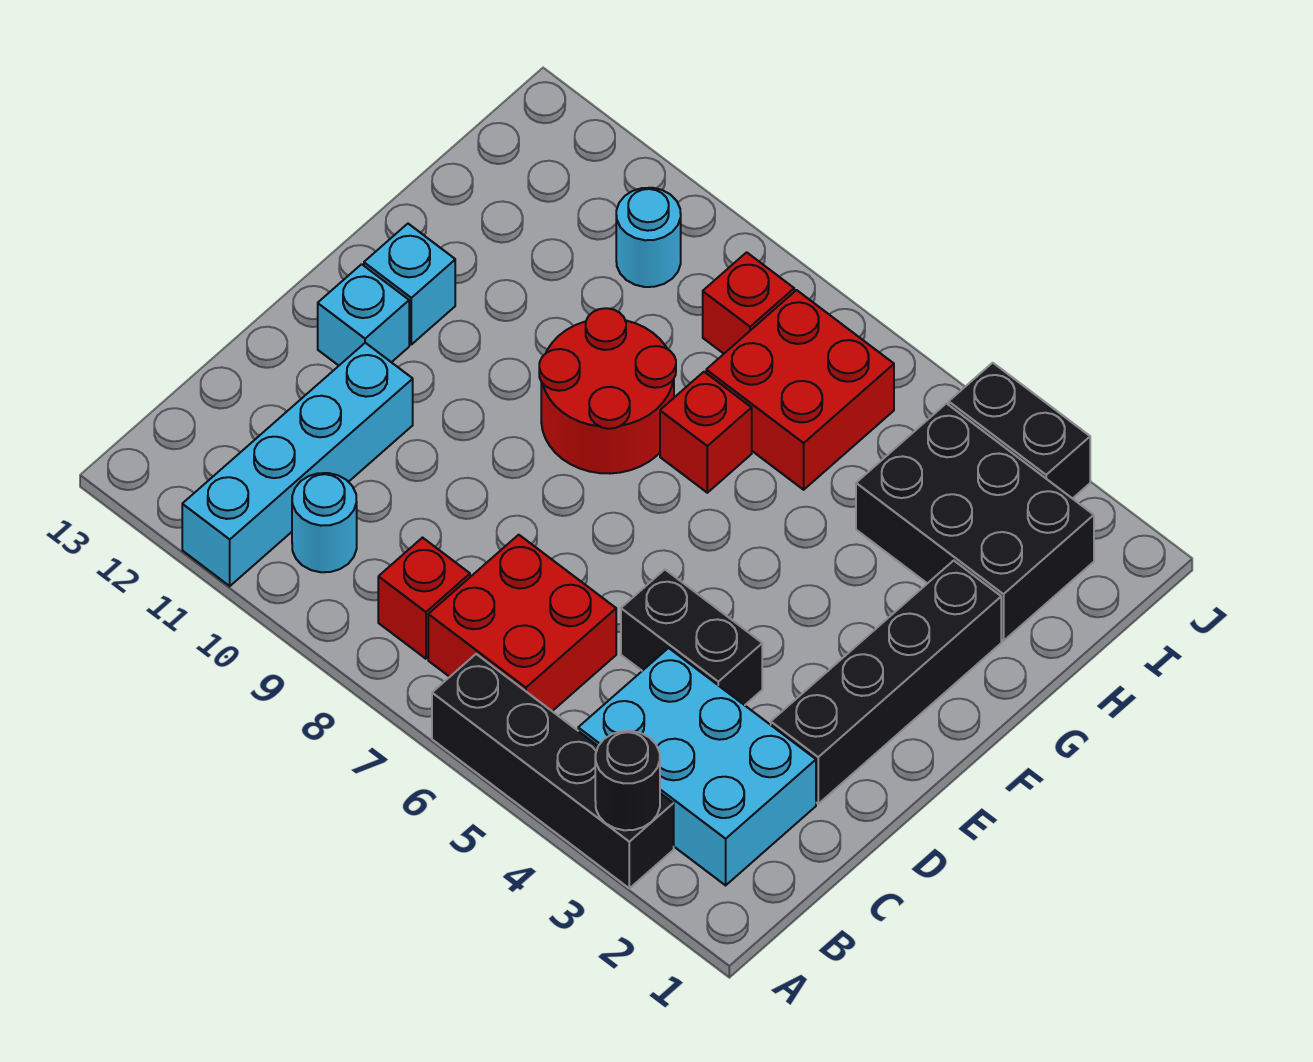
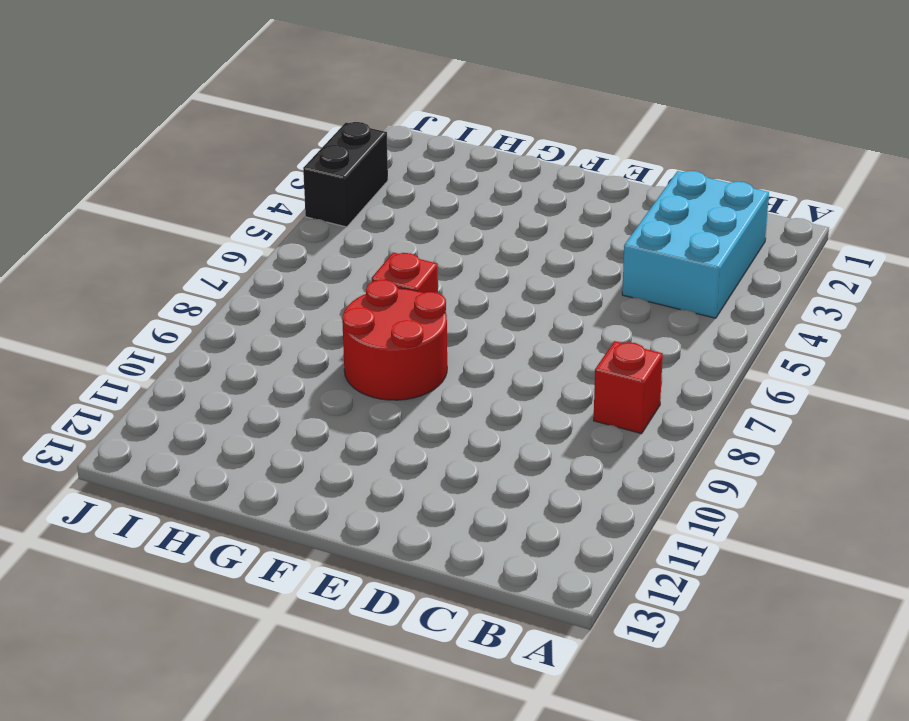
none -> black brick A3:A6 level 1
none -> cyan brick A11:D11 level 1
none -> red brick B6:C7 level 1

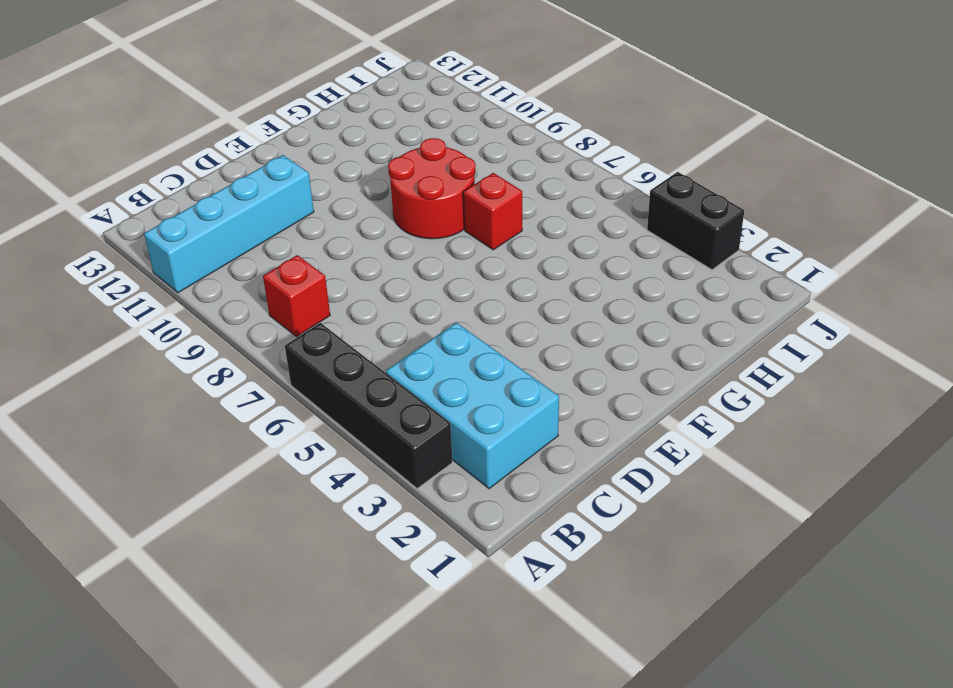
none -> red brick B6:C7 level 1
none -> cyan round brick B10 level 1
none -> black brick D2:G2 level 1

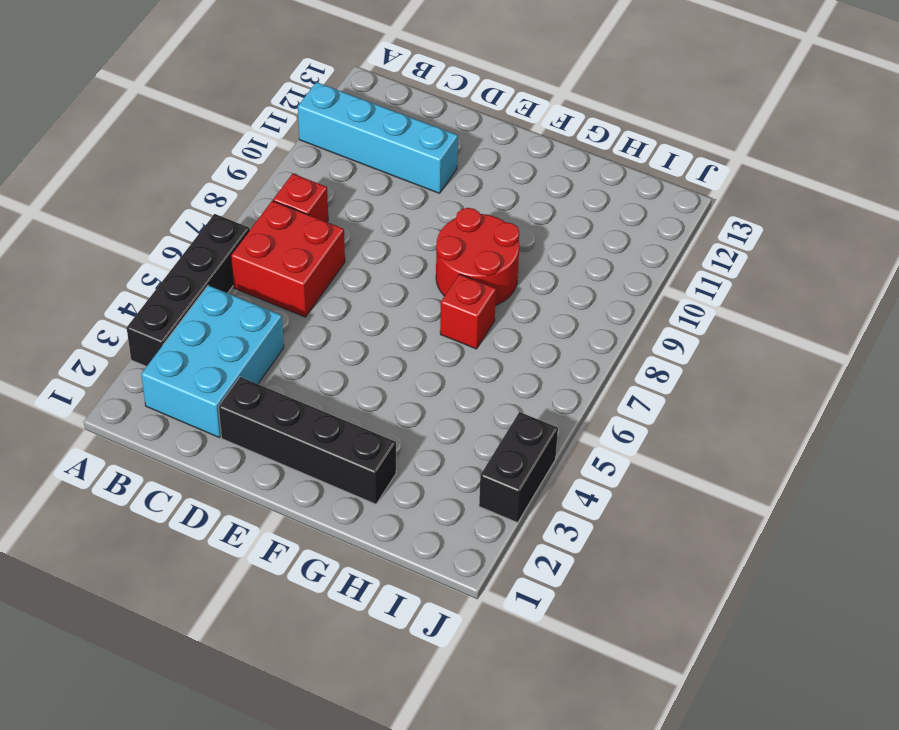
none -> cyan round brick B10 level 1
none -> black brick D4:D5 level 1
none -> cyan brick E12 level 1

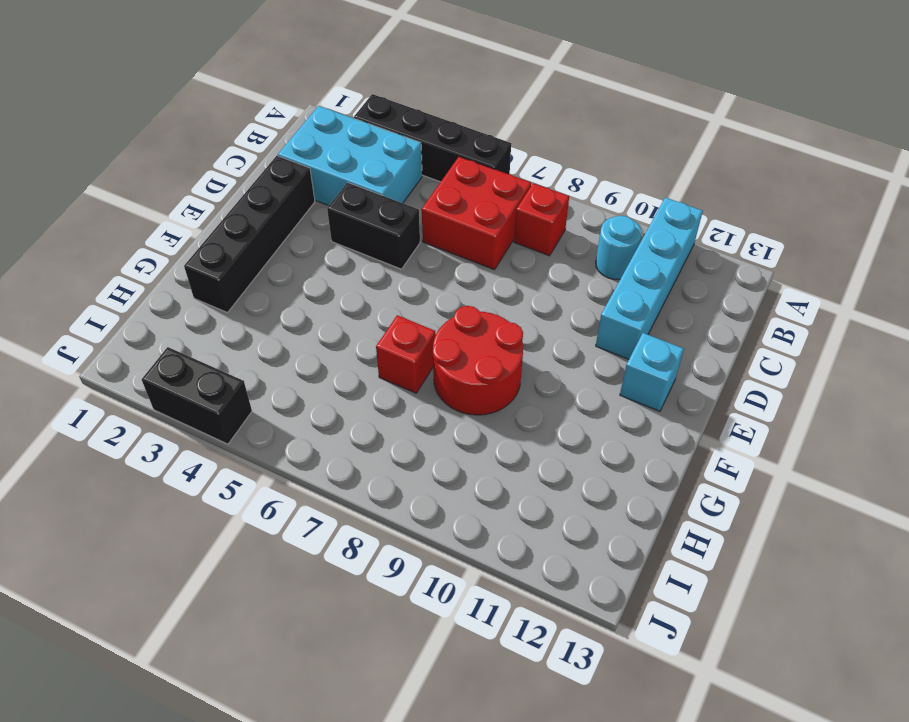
none -> cyan brick F12 level 1
none -> black brick H2:I4 level 1
none -> red brick H6:I7 level 1

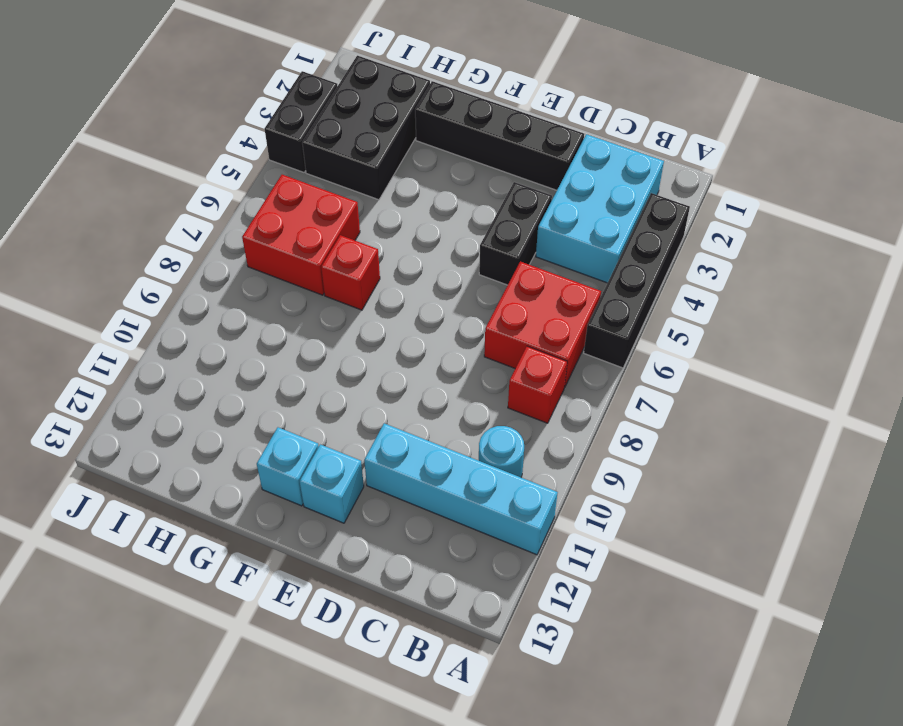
none -> red round brick F8:G9 level 1
none -> red brick I8 level 1
none -> cyan round brick I10 level 1

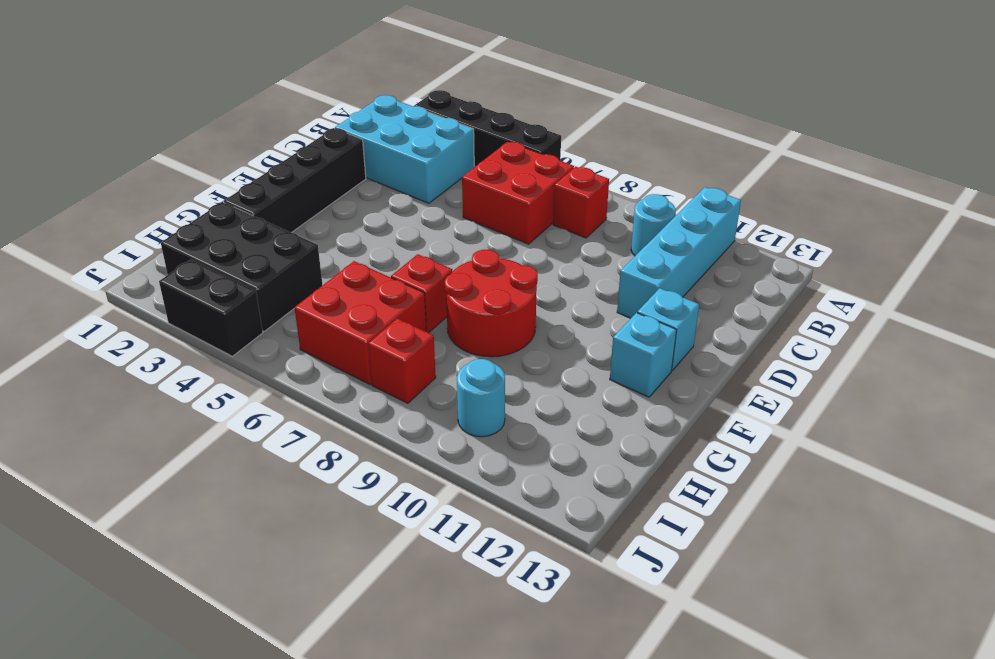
none -> black brick D4:D5 level 1
none -> black round brick A3 level 2

